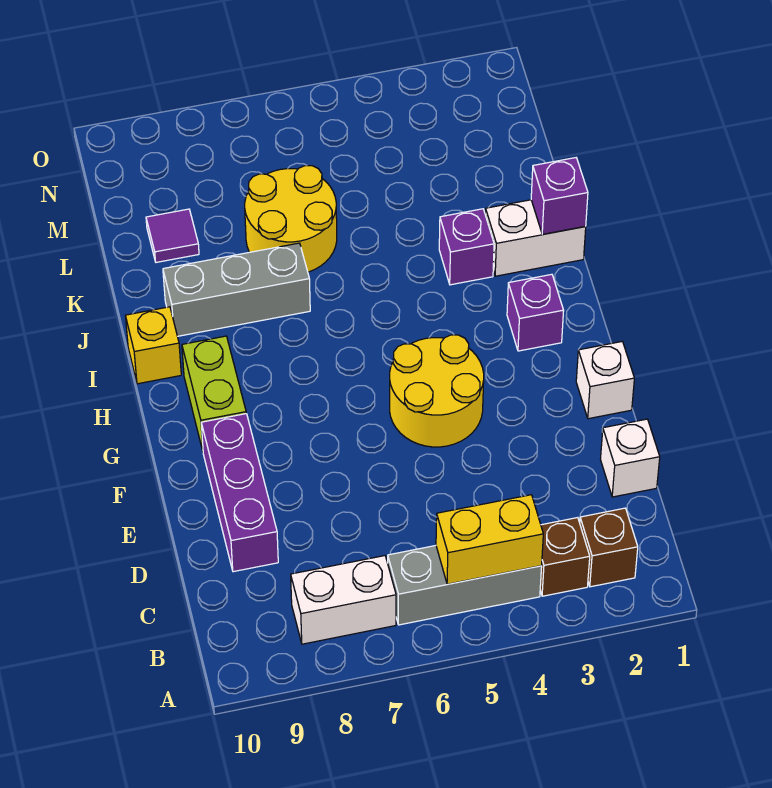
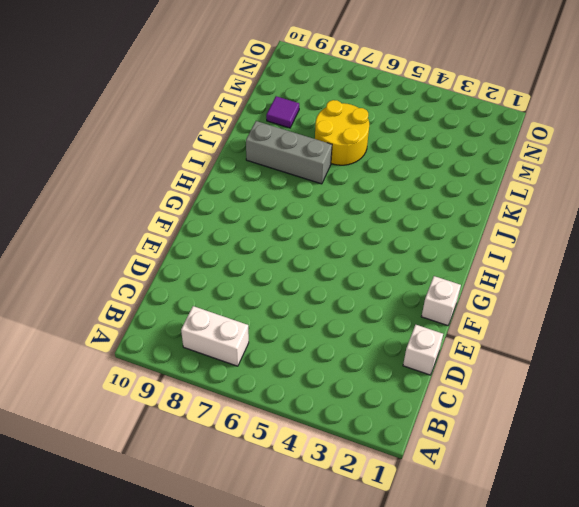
none -> brown brick B2 level 1
none -> brown brick B3 level 1
none -> grey brick B4:B6 level 1

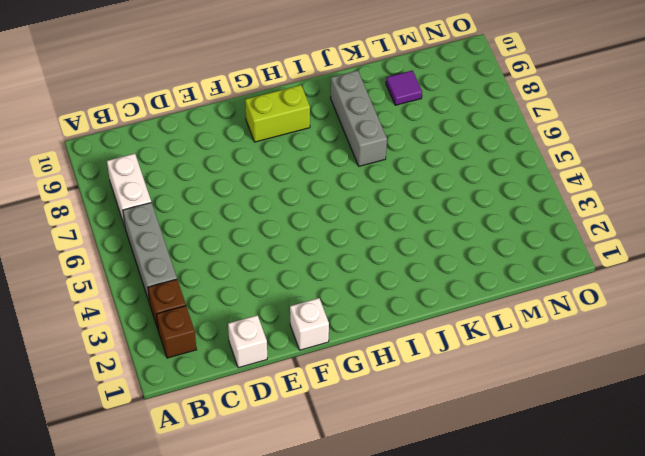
none -> purple brick D9:F9 level 1
none -> yellow round brick F4:G5 level 1
none -> purple brick H2 level 1

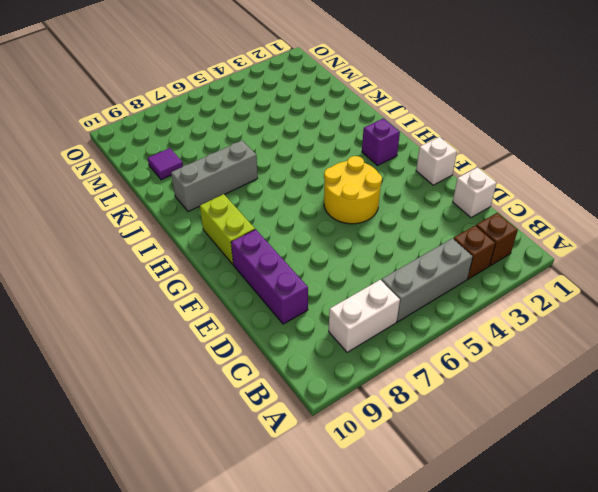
none -> yellow brick I10 level 1
none -> white brick J1:J2 level 1
none -> purple brick J3 level 1

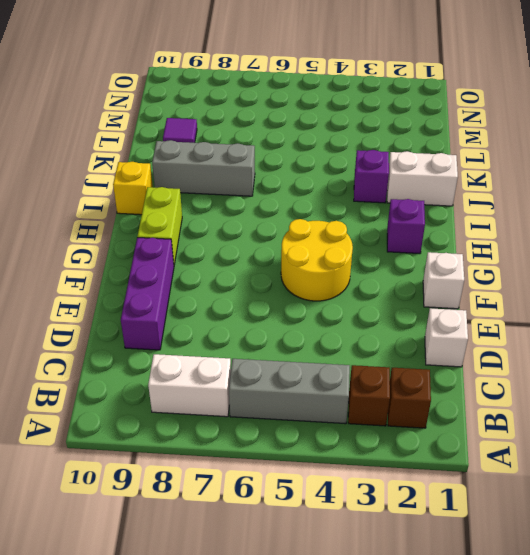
none -> yellow round brick K6:L7 level 1
none -> yellow brick B4:B5 level 2
none -> purple brick J1 level 2

